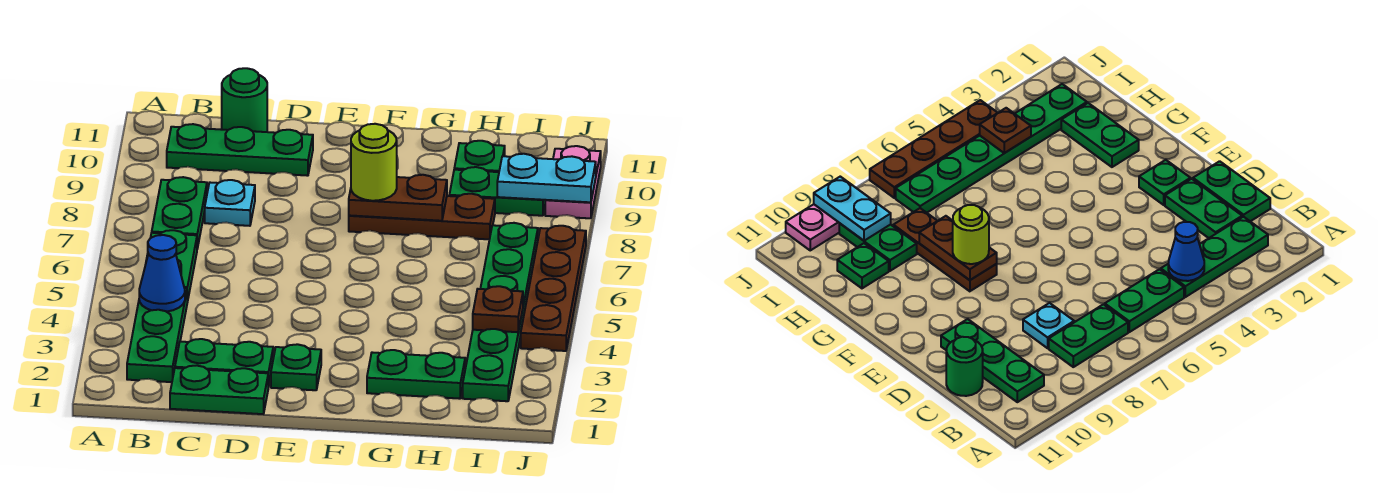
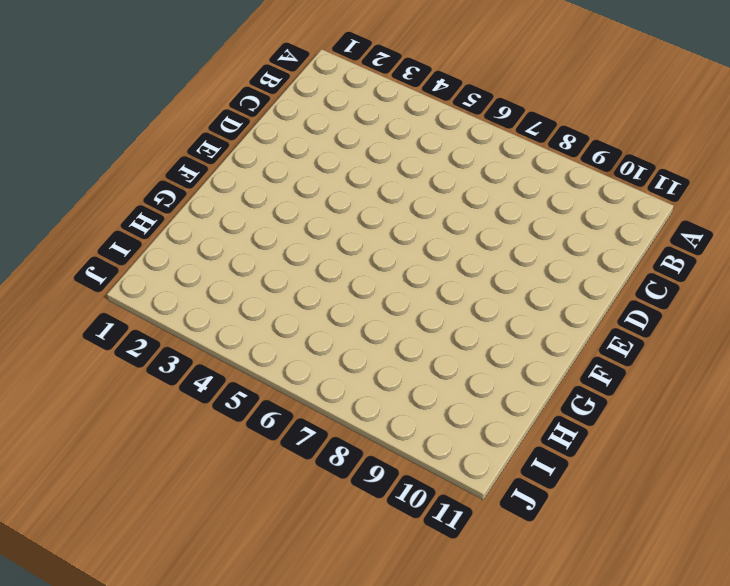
none -> green plate B2:B4 level 1
none -> green plate B5:B6 level 1
none -> green plate B7:B8 level 1

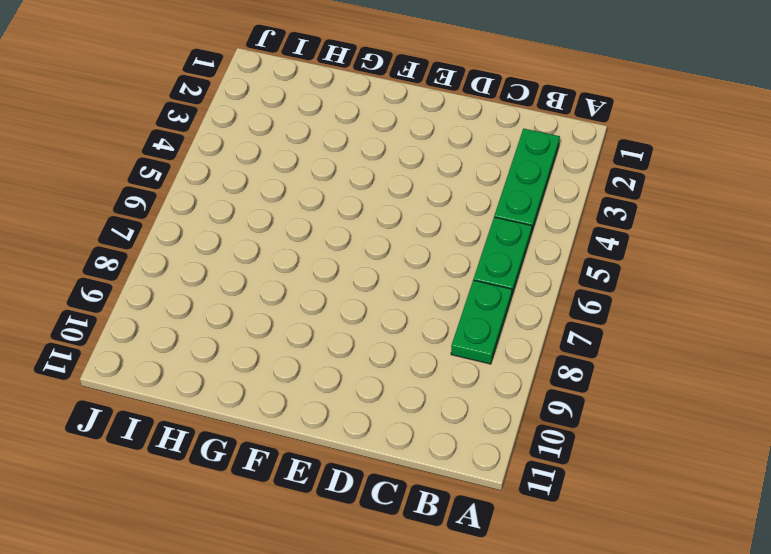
none -> green plate B10:D10 level 1
none -> green plate C1:D1 level 1
none -> green plate C2:D2 level 1

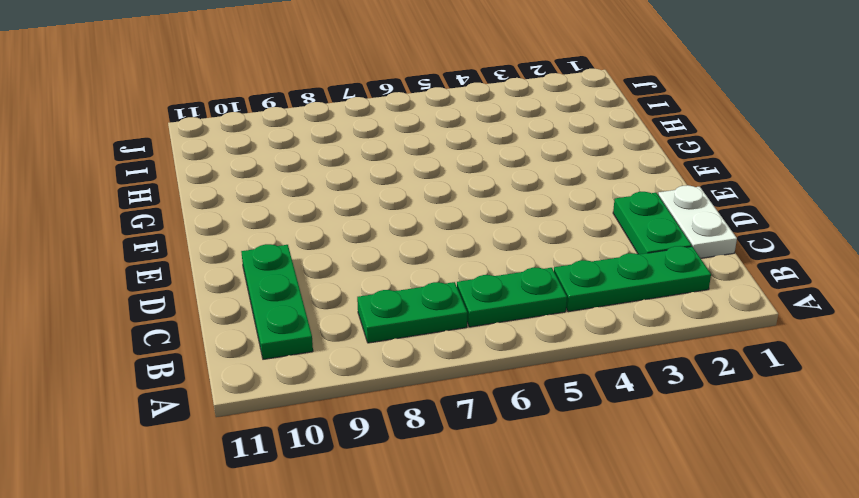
white plate C1:D1 level 1 -> green plate C1:D1 level 1
none -> cyan plate C8 level 1
none -> green round brick C11 level 1
none -> green plate E2 level 1

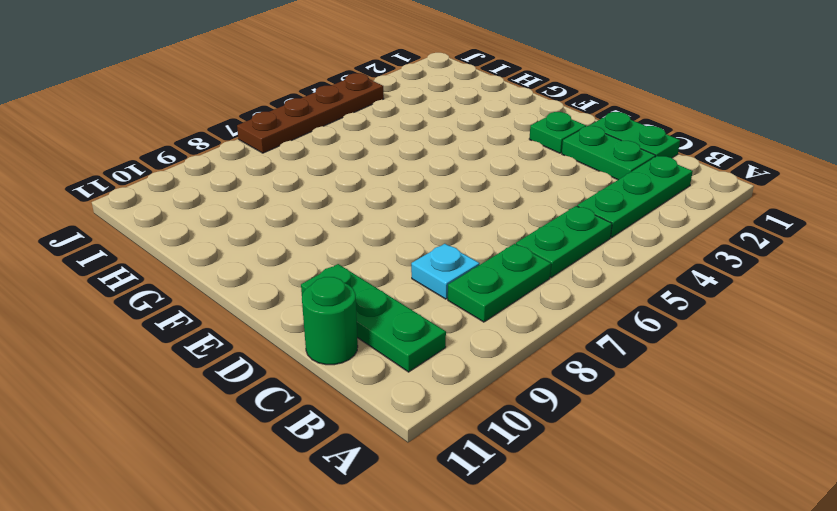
none -> brown plate F8:H8 level 1
none -> green plate G2:H2 level 1
none -> green plate H9:I9 level 1

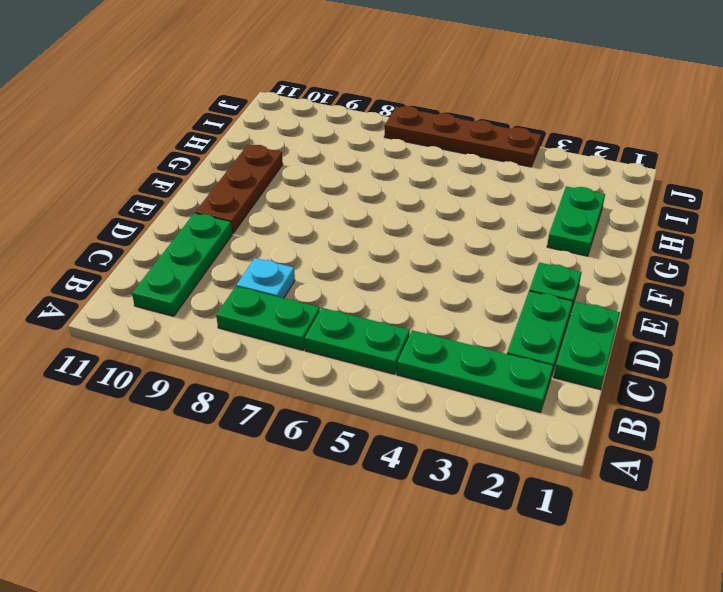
brown plate E10:G10 level 1 -> brown plate F8:H8 level 1
none -> green round brick C11 level 1
none -> green plate H9:I9 level 1
none -> green plate H10 level 1

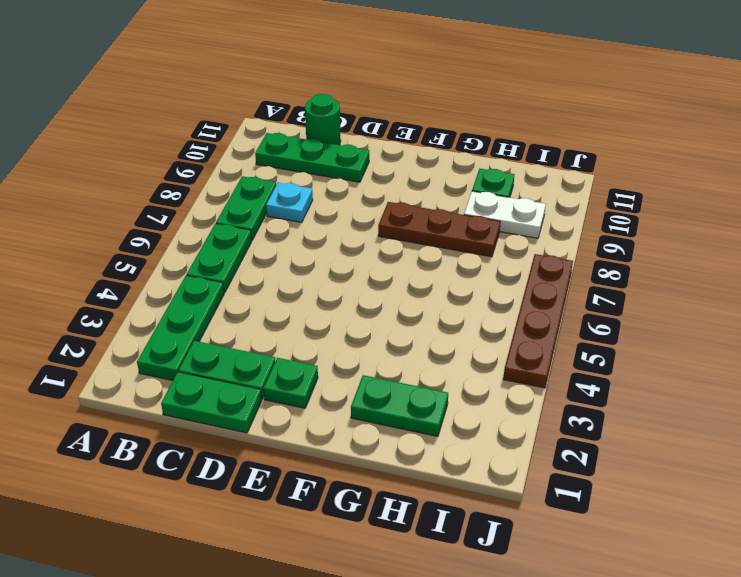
white plate H9:I9 level 1 -> green plate H9:I9 level 1
none -> green plate I2:I7 level 1
none -> pink plate J9:J10 level 1
none -> blue cone B4 level 2

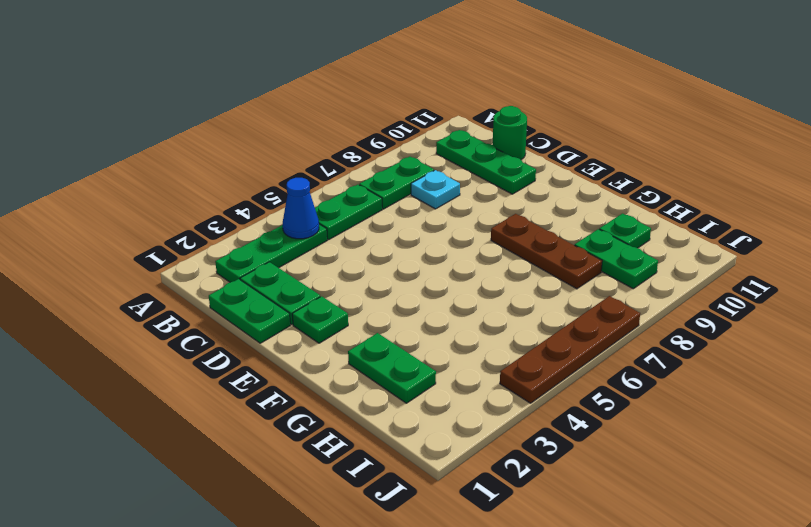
none -> green plate I2:I7 level 1
none -> pink plate J9:J10 level 1
none -> brown plate F8:G8 level 2

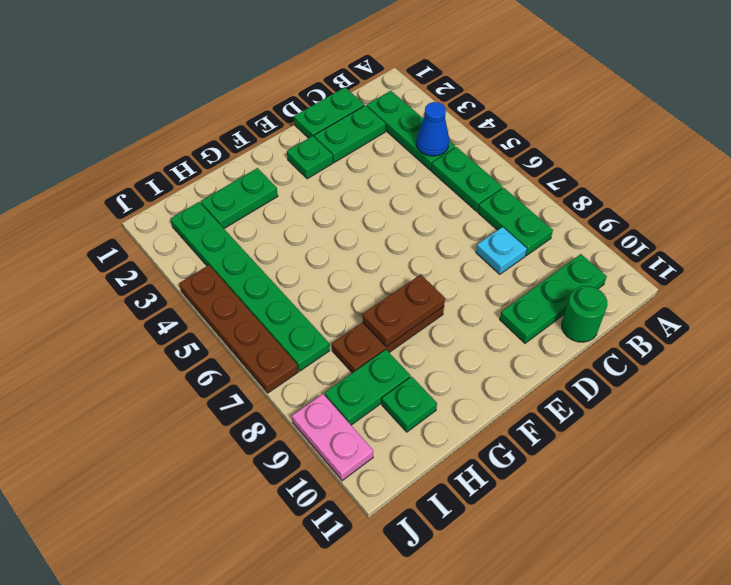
none -> brown plate I4 level 2
none -> cyan plate I9:J9 level 2
none -> lime round brick F8 level 3

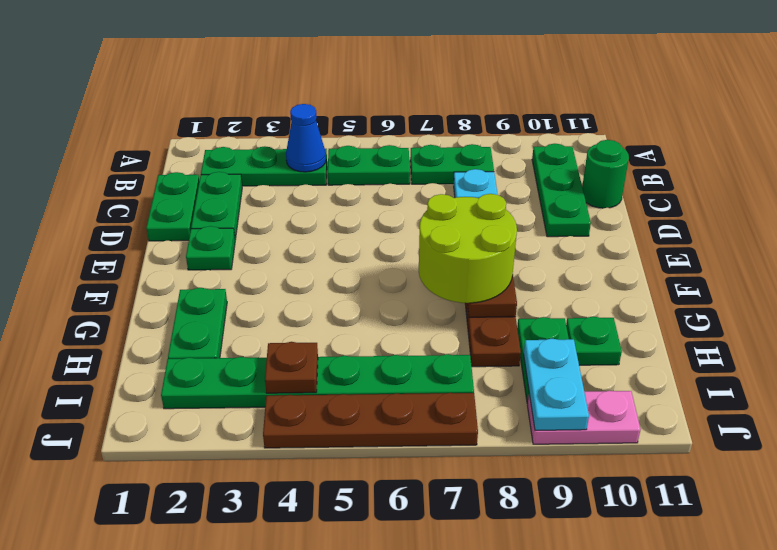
lime round brick F7:G8 level 3 -> lime round brick F8 level 3

